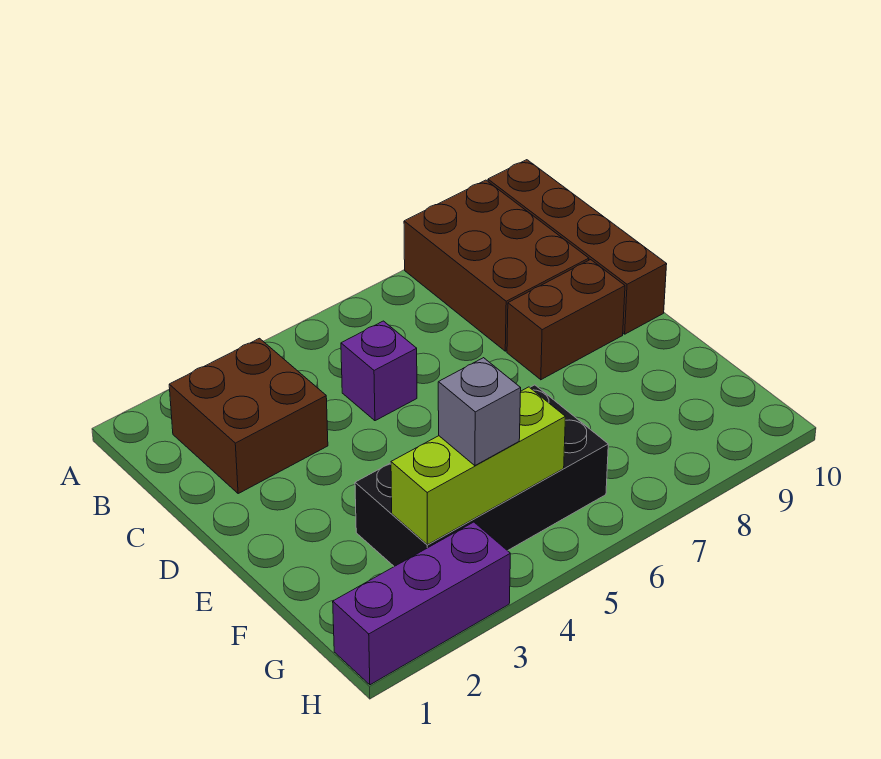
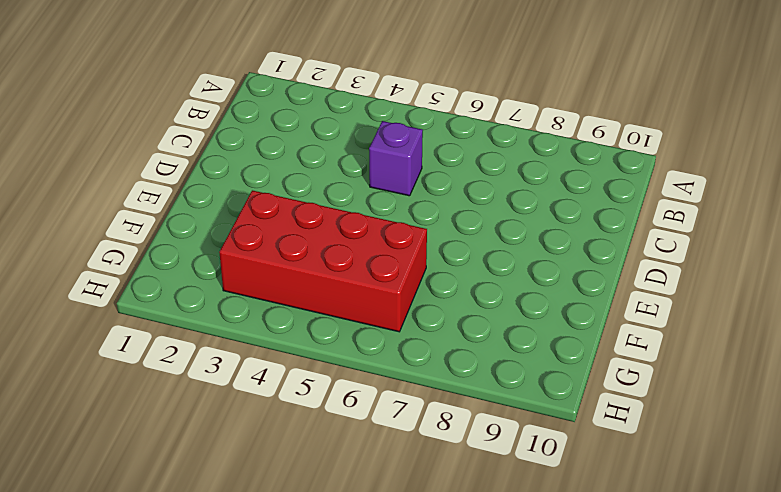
red brick F3:G6 level 1 -> black brick F3:G6 level 1
none -> brown brick A8:C9 level 1
none -> brown brick A10:D10 level 1

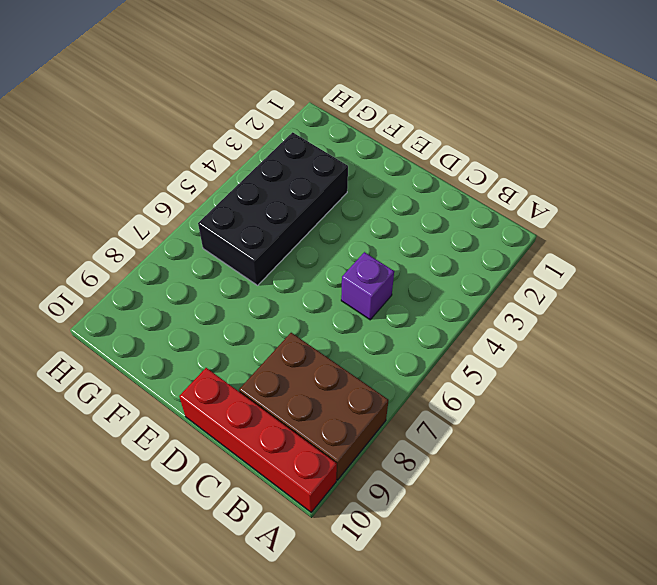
red brick A10:D10 level 1 -> brown brick A10:D10 level 1
none -> brown brick B2:C3 level 1
none -> brown brick D8:D9 level 1

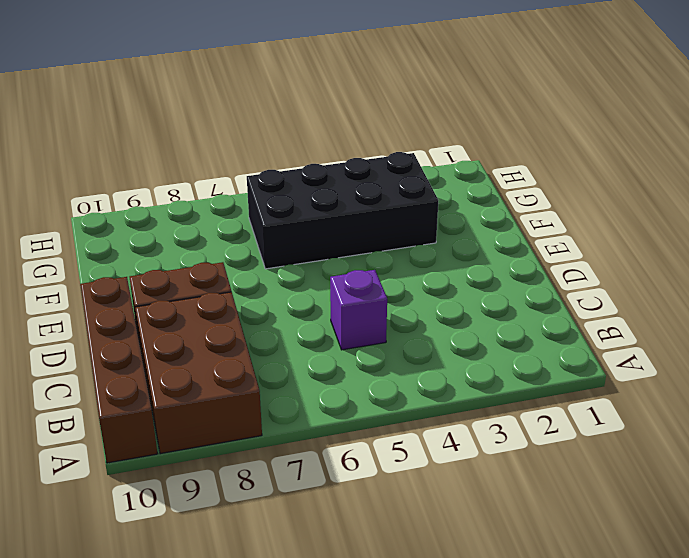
none -> brown brick B2:C3 level 1
none -> purple brick H1:H3 level 1

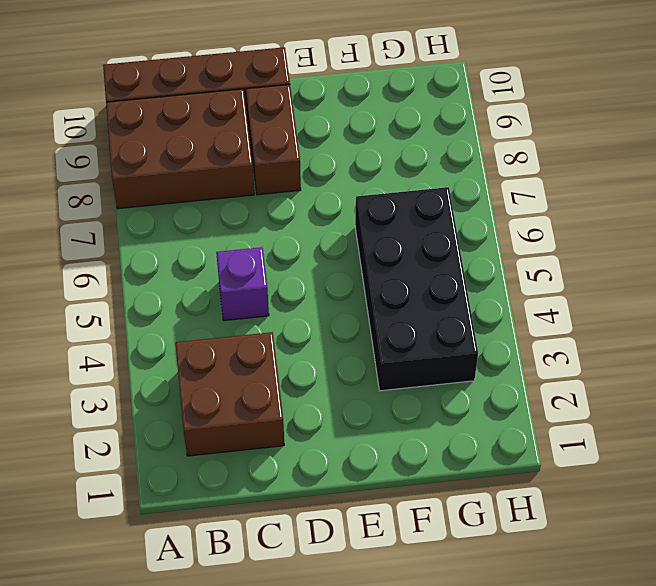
none -> purple brick H1:H3 level 1
none -> lime brick G3:G5 level 2

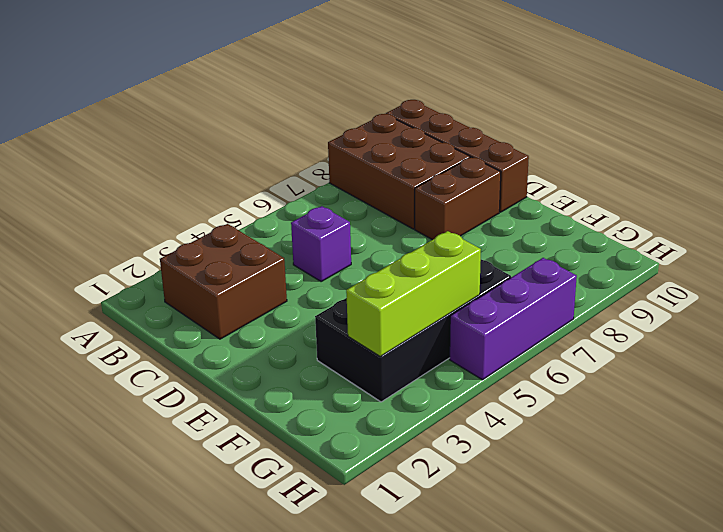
purple brick H5:H7 level 1 -> purple brick H1:H3 level 1
none -> grey brick G4 level 3

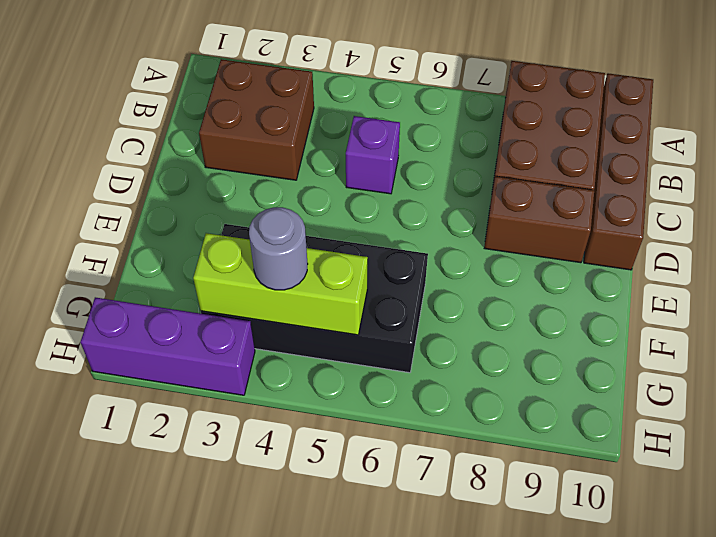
grey round brick G4 level 3 -> grey brick G4 level 3

